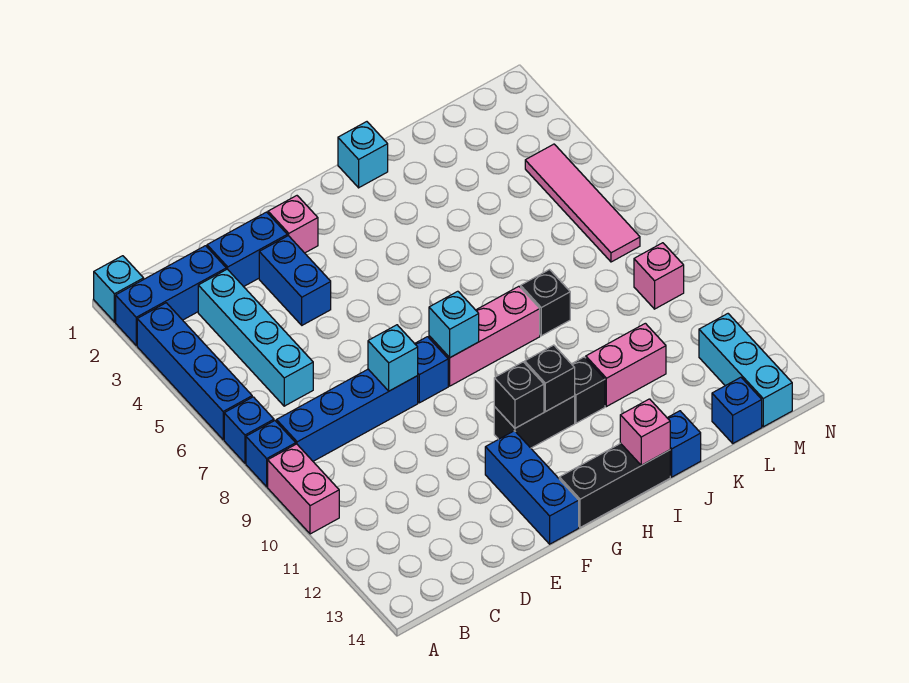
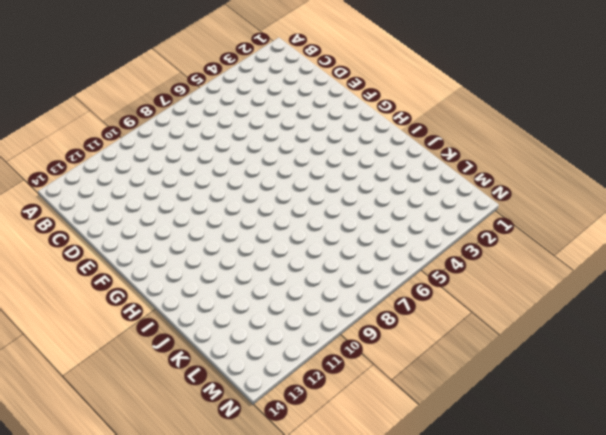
none -> cyan brick A1 level 1
none -> blue brick A2:C2 level 1
none -> blue brick A3:A6 level 1
none -> blue brick A7 level 1

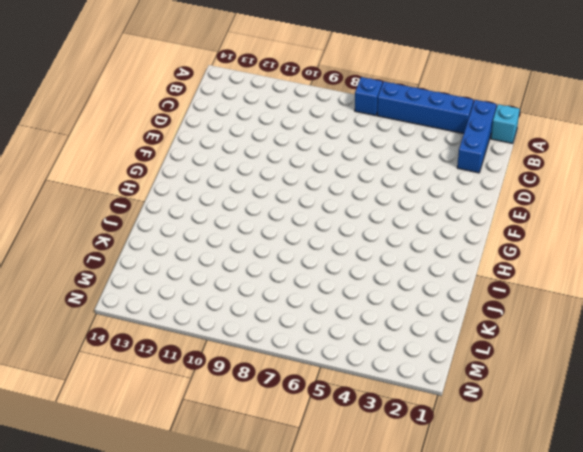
none -> blue brick A8 level 1
none -> pink brick A9:A10 level 1
none -> blue brick B8:E8 level 1
none -> cyan brick C3:C6 level 1

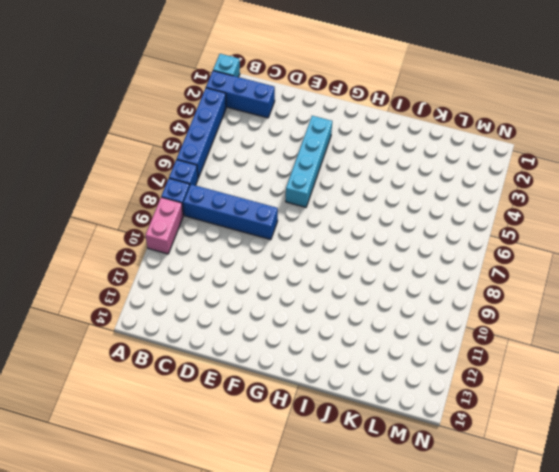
cyan brick F3:F6 level 1 -> cyan brick C3:C6 level 1
none -> blue brick D2:E2 level 1
none -> blue brick E3:E4 level 1
none -> pink brick F2 level 1
none -> blue brick F8 level 1

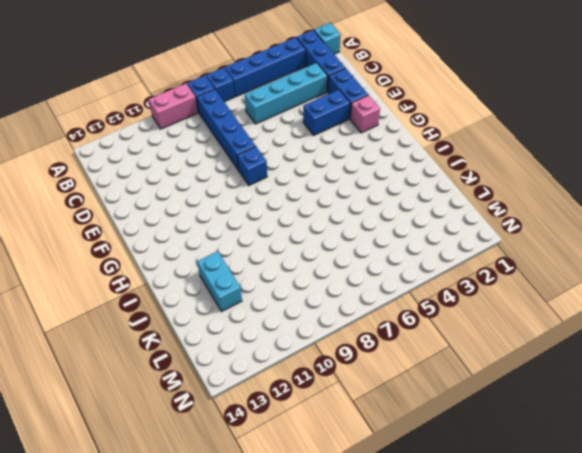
cyan brick J12:K12 level 1 -> none
none -> blue brick F12:F14 level 1
none -> pink brick G8:I8 level 1
none -> black brick G11:H11 level 1
none -> black brick G14:I14 level 1

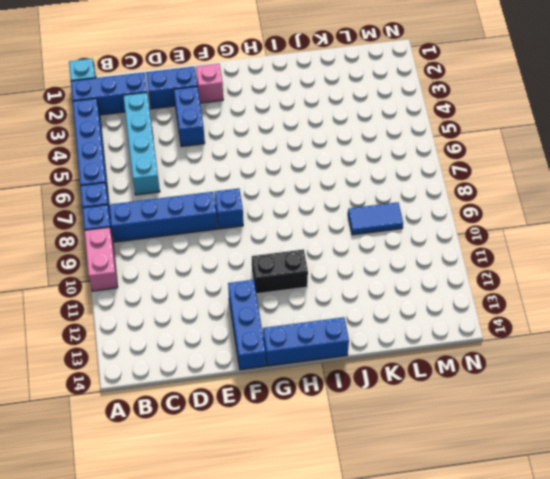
blue brick G14:I14 level 1 -> black brick G14:I14 level 1
blue tile K9:L9 level 1 -> none
none -> pink brick G8:I8 level 1
none -> cyan brick I1 level 1
none -> black brick I11 level 1
none -> black brick J8 level 1

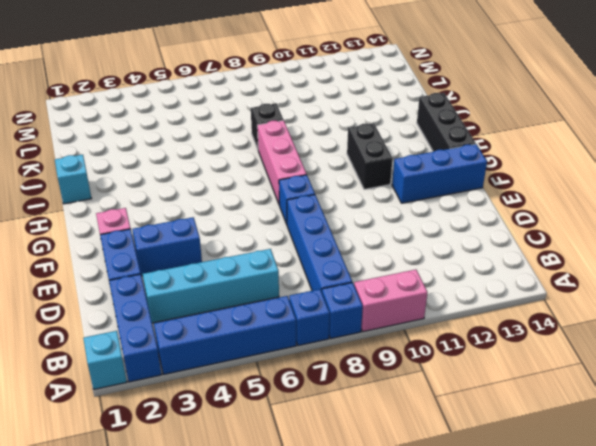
none -> black brick I11 level 1
none -> pink brick J11:K11 level 1
none -> blue brick J14 level 1
none -> blue brick L14 level 1

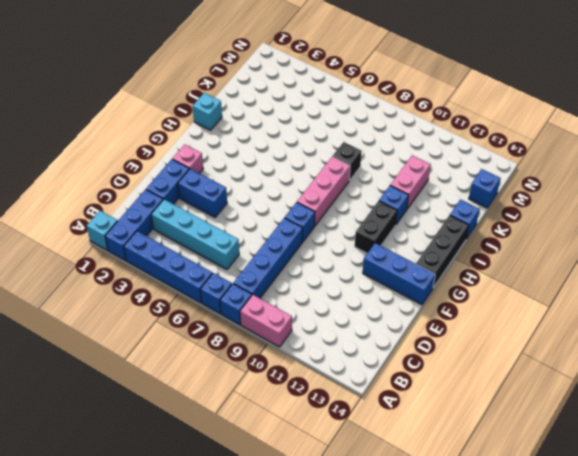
blue brick I11 level 1 -> black brick I11 level 1
none -> pink tile M4:M7 level 1
none -> pink brick M9 level 1
none -> cyan brick M12:M14 level 1
none -> cyan brick E8 level 2

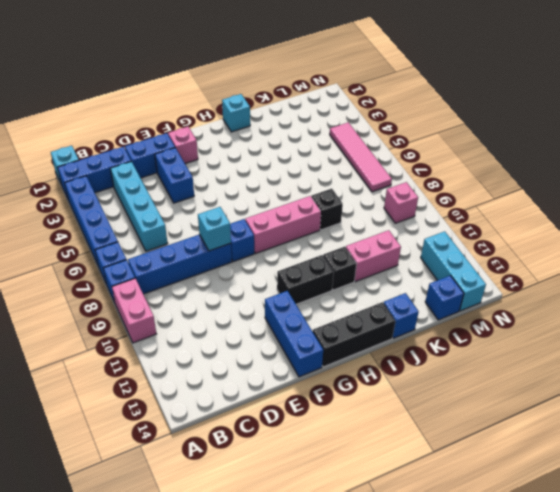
none -> cyan brick G8 level 2
none -> black brick G11 level 2
none -> black brick H11 level 2
none -> pink brick I14 level 2

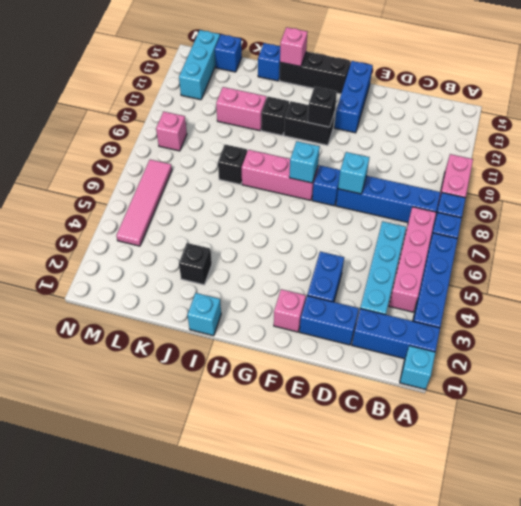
pink brick B4:B7 level 1 -> none
black brick J3 level 1 -> black brick H11 level 2

